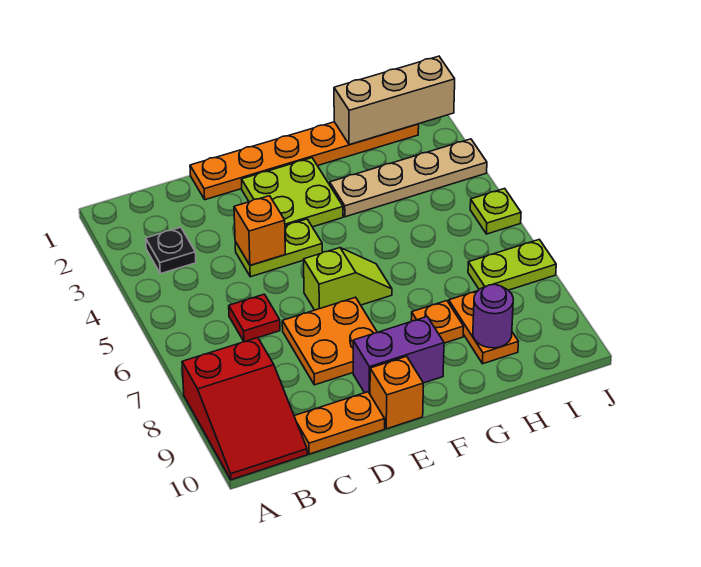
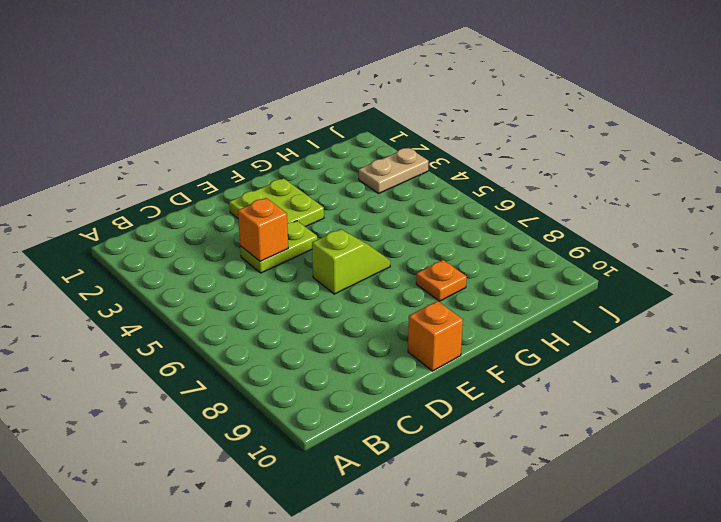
tan plate I3:J3 level 1 -> tan plate G3:J3 level 1
none -> red slope A8:B10 level 1 top 8
none -> black plate B3 level 1
none -> red plate C6 level 1

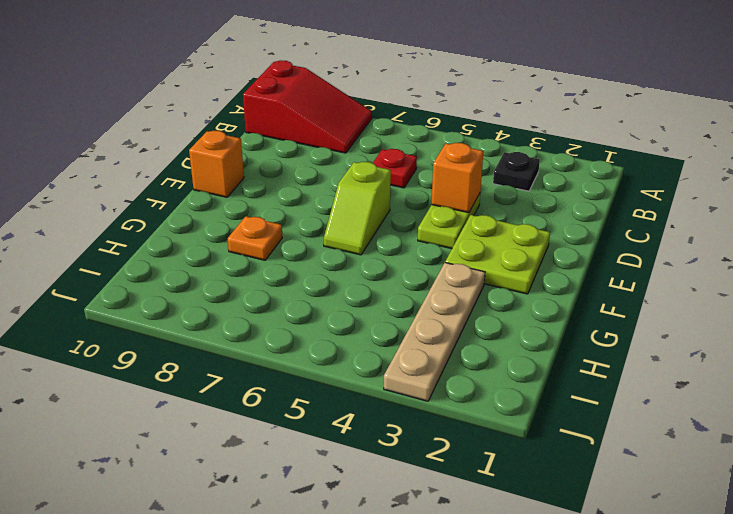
red slope A8:B10 level 1 top 10 -> red slope A8:B10 level 1 top 8
none -> orange plate C10:D10 level 1
none -> orange plate D1:I1 level 1
none -> orange plate D7:E8 level 1

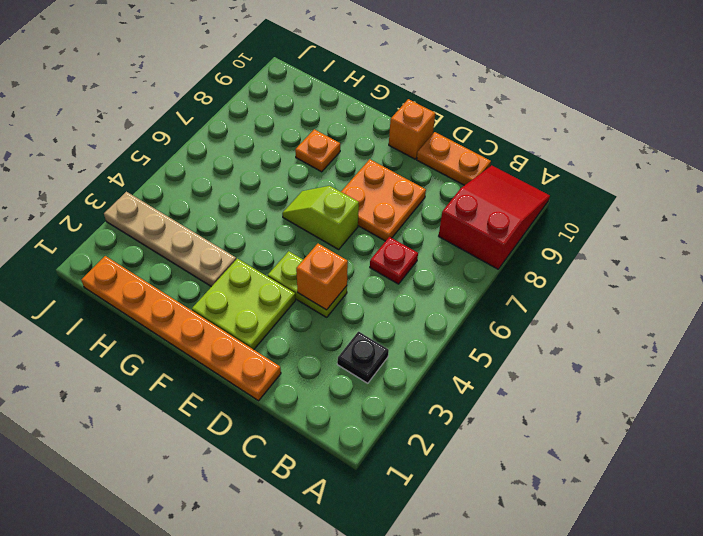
none -> purple brick E9:F9 level 1
none -> orange plate H8:H9 level 1
none -> lime plate I7:J7 level 1

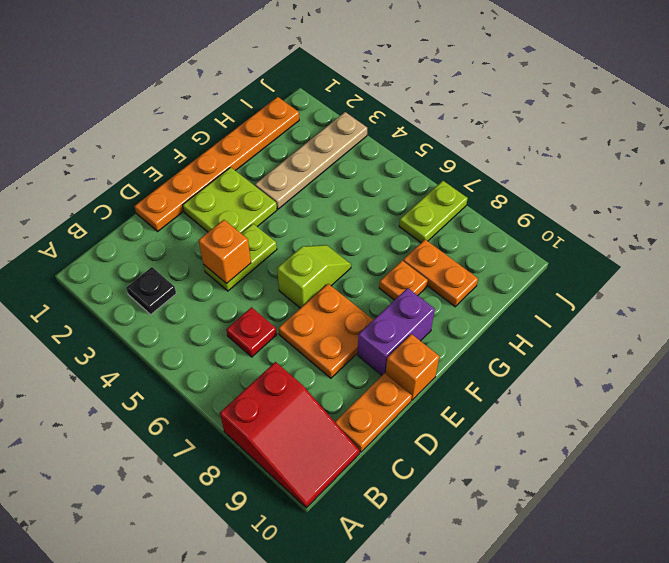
none -> lime plate J5 level 1
none -> tan brick H1:J1 level 2
none -> purple round brick H9 level 2

